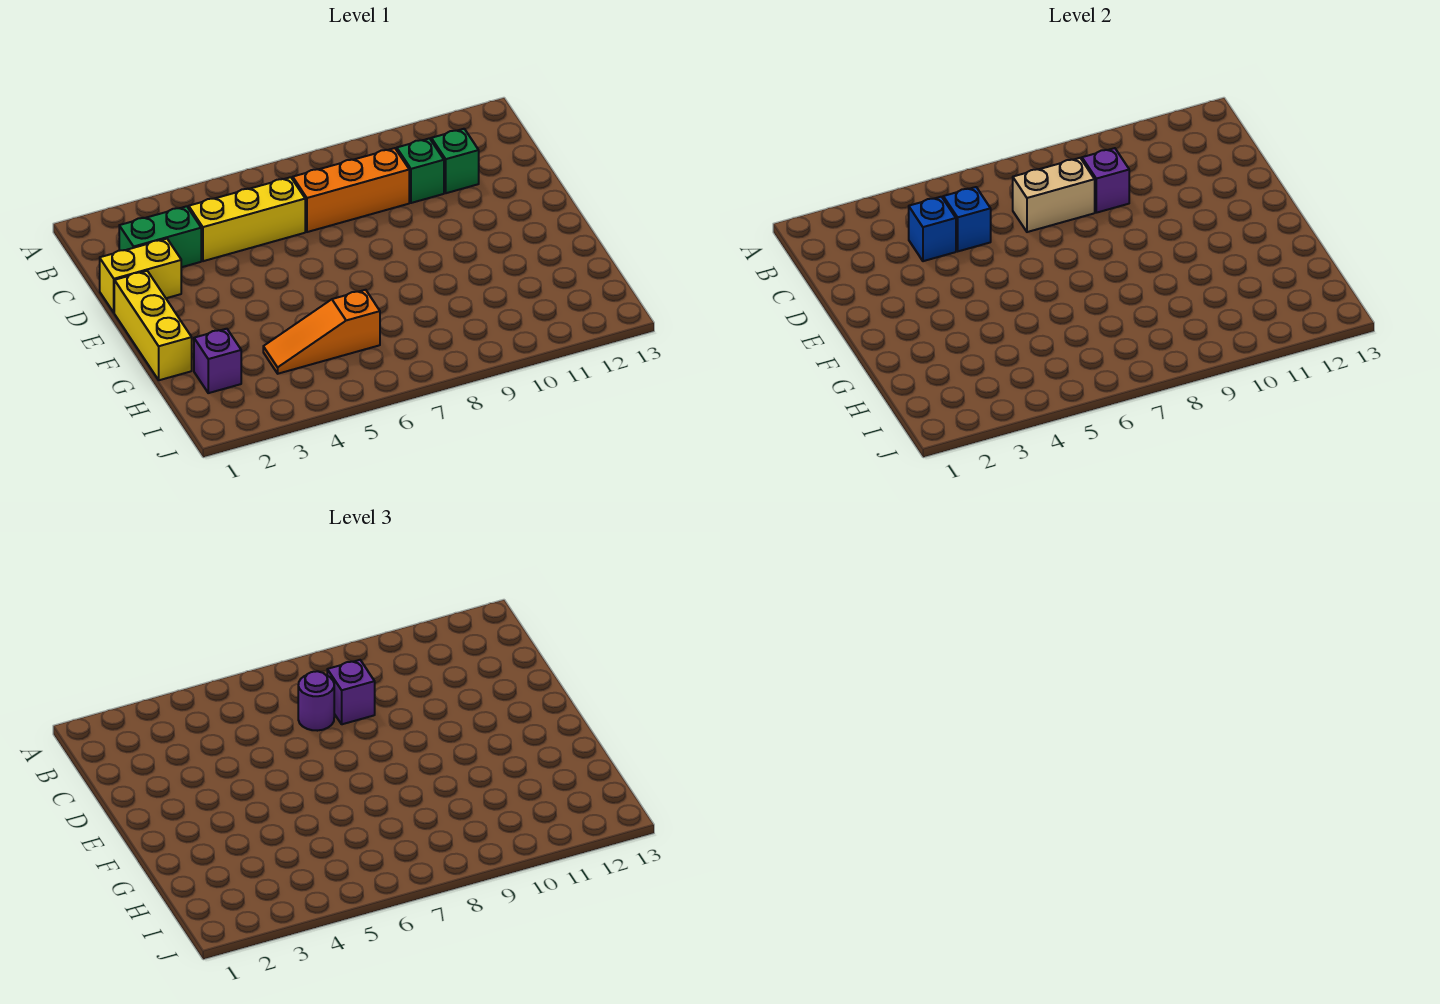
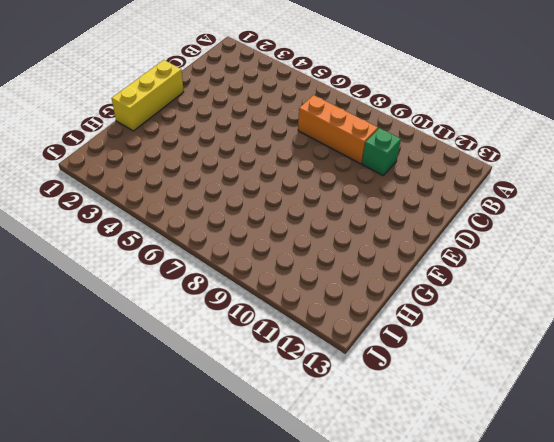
none -> green brick C2:C3 level 1
none -> yellow brick C4:C6 level 1
none -> green brick C11 level 1

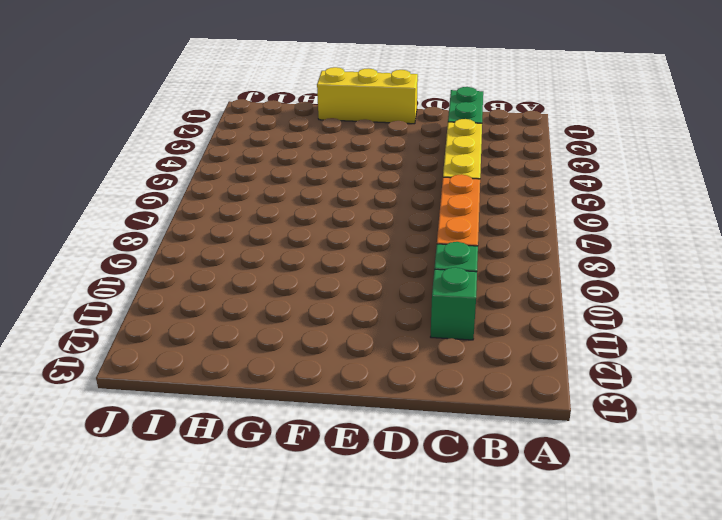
none -> yellow brick D1:D2 level 1
none -> purple brick H2 level 1
none -> orange slope H4:H6 level 1 top 6

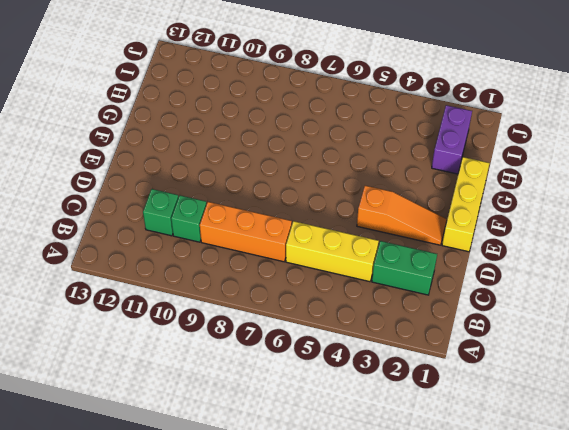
orange slope E2:E4 level 1 top 4 -> orange slope H4:H6 level 1 top 6
purple brick H2:I2 level 1 -> purple brick H2 level 1
none -> yellow brick D1:D2 level 1
none -> blue brick C4 level 2
none -> blue brick C5 level 2

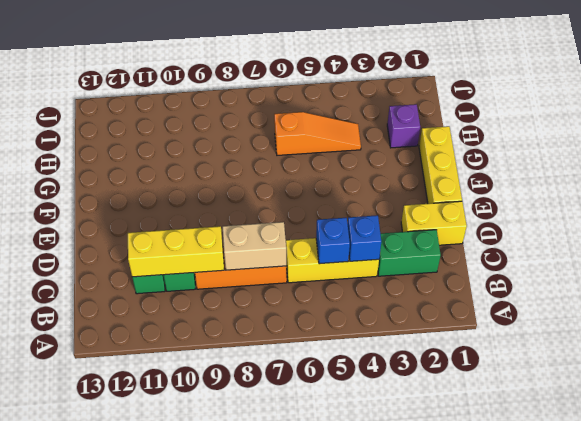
yellow brick C9:C11 level 2 -> purple brick C9 level 2
none -> purple round brick C7 level 3
none -> purple brick C8 level 3

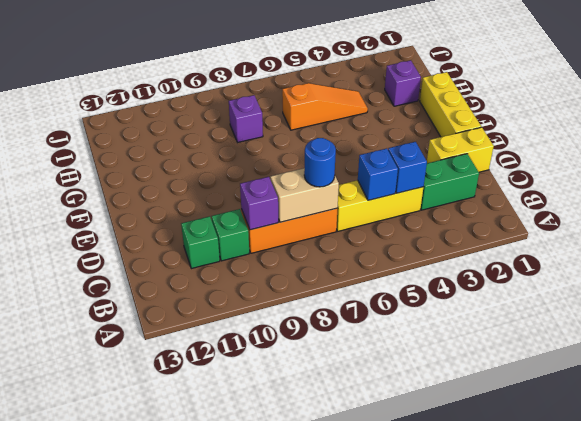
blue round brick C7 level 3 -> purple round brick C7 level 3
purple brick H8 level 1 -> purple brick C8 level 3

